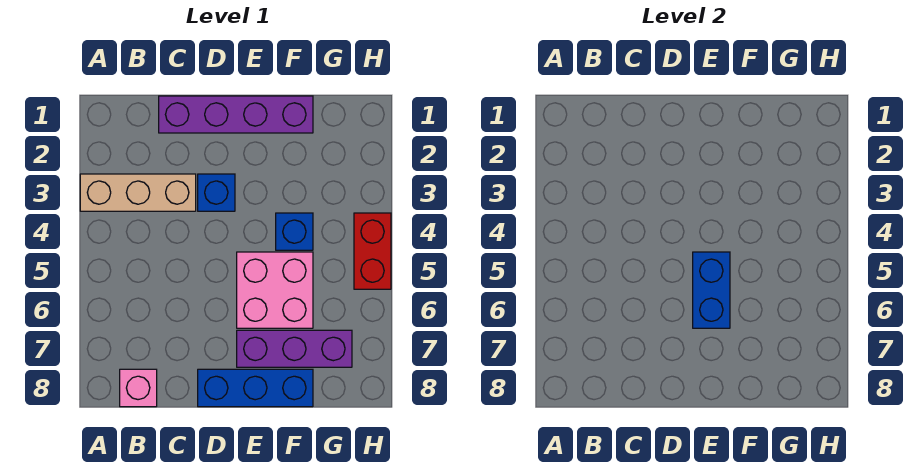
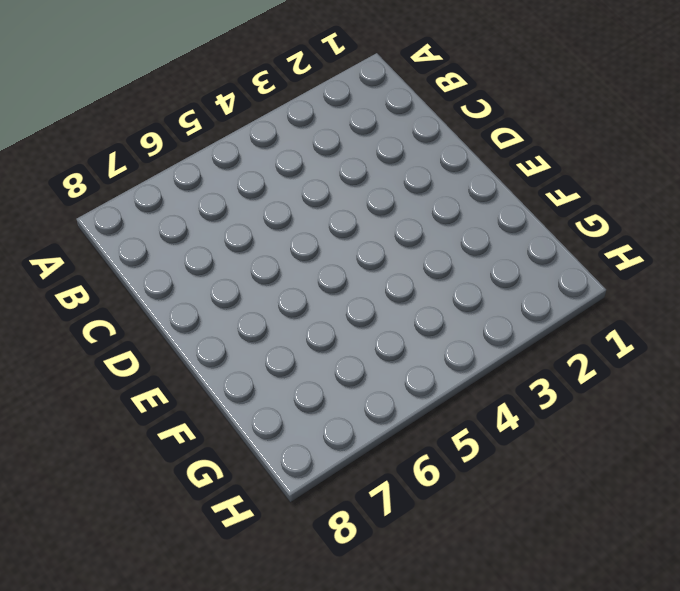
none -> tan brick A3:C3 level 1
none -> pink brick B8 level 1

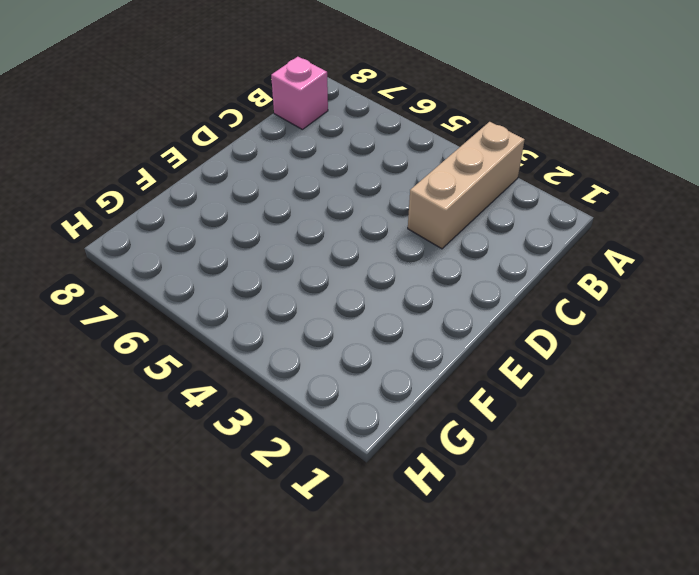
none -> purple brick C1:F1 level 1
none -> blue brick D3 level 1

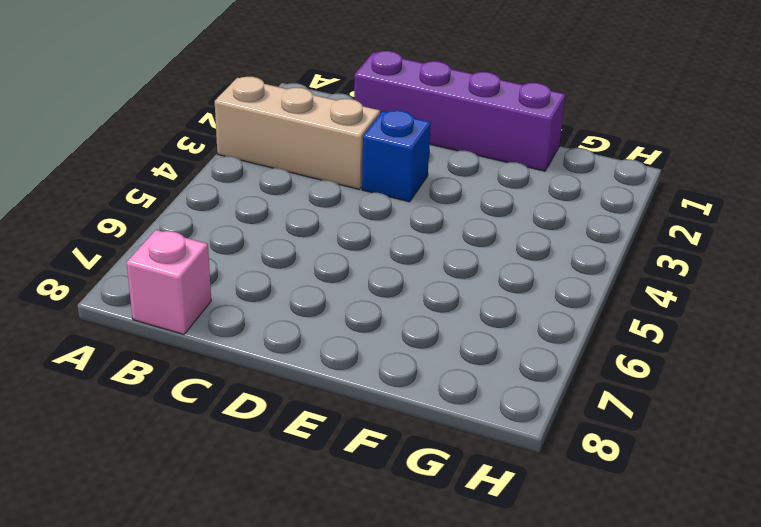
none -> blue brick D8:F8 level 1
none -> pink brick E5:F6 level 1

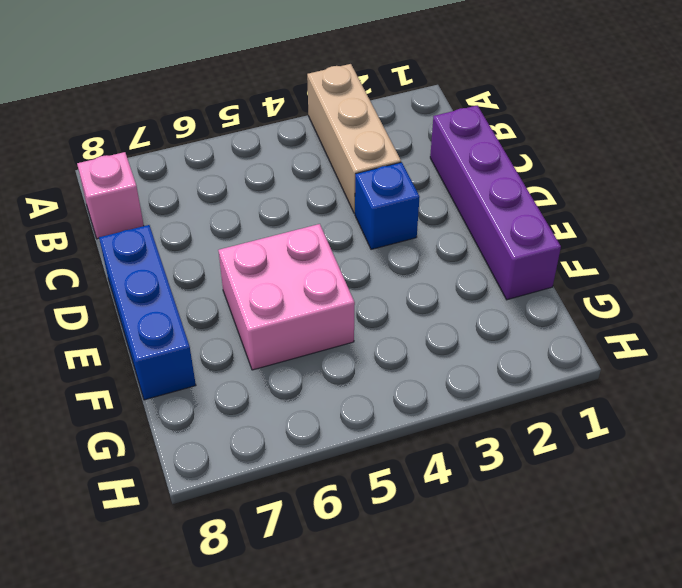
none -> purple brick E7:G7 level 1
none -> blue brick F4 level 1

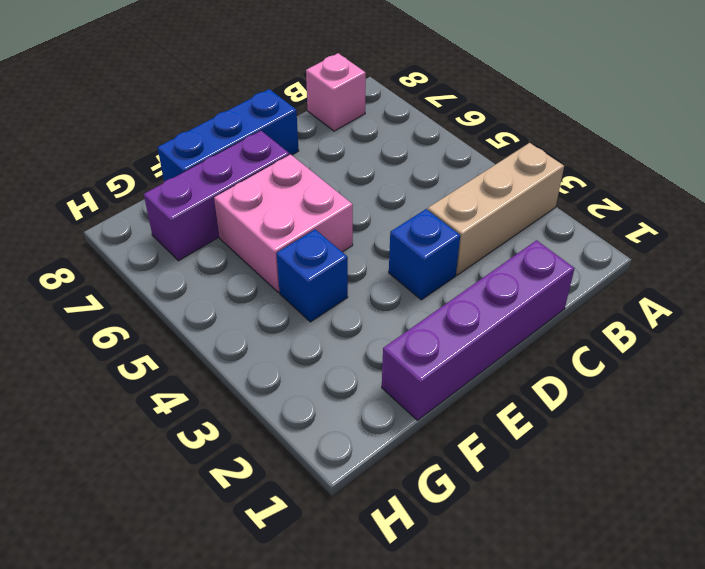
none -> red brick H4:H5 level 1
none -> blue brick E5:E6 level 2

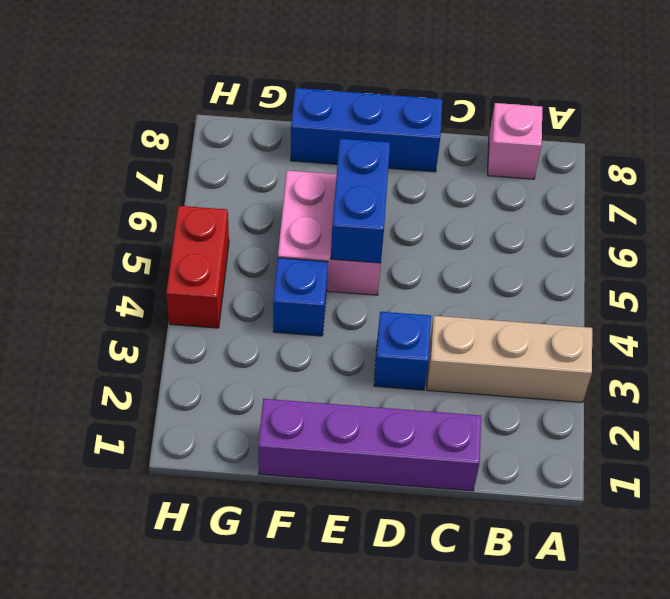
none -> purple brick E7:G7 level 1

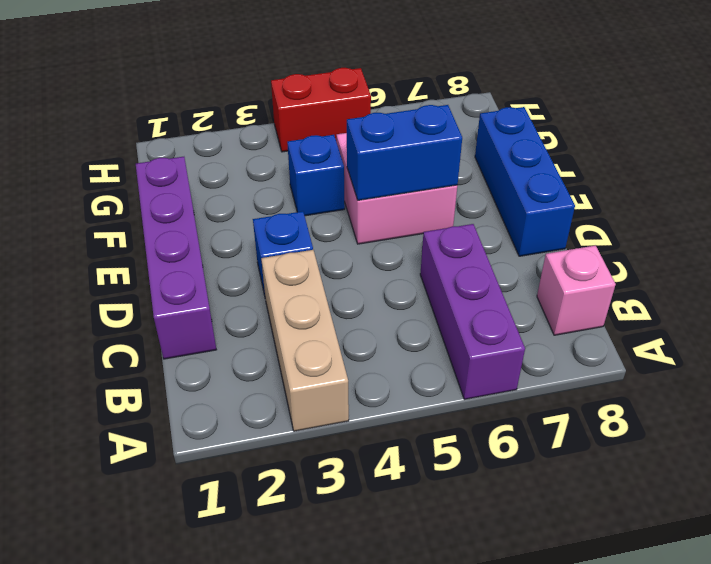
purple brick A6:C6 level 1 -> purple brick E7:G7 level 1

